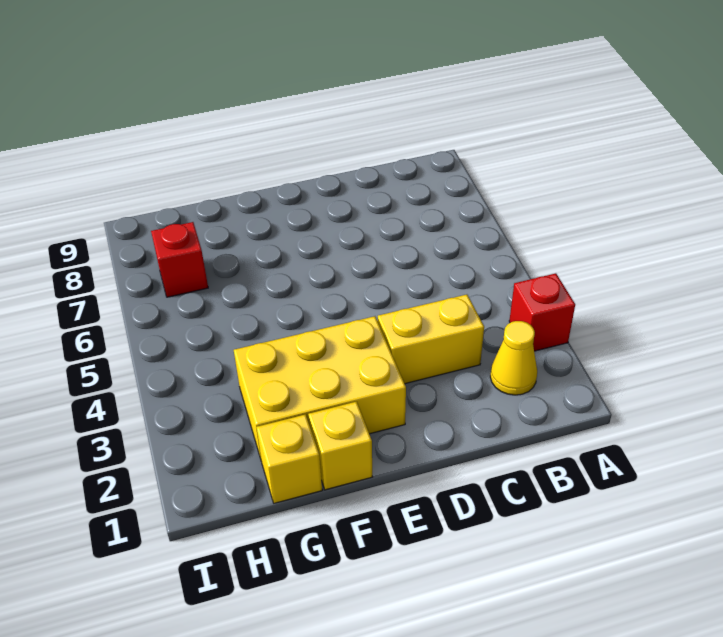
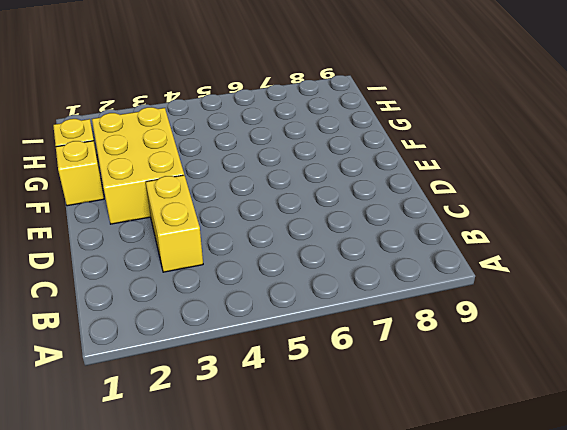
none -> red brick A3 level 1
none -> yellow cone B2 level 1

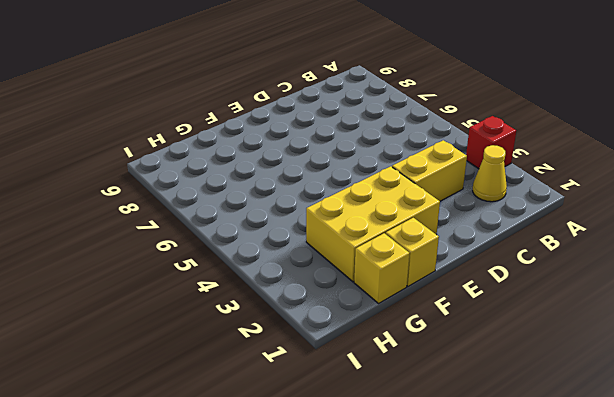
none -> red brick H7 level 1

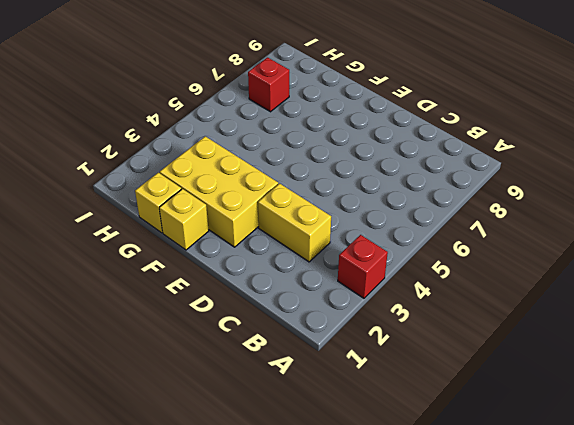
none -> yellow cone B2 level 1

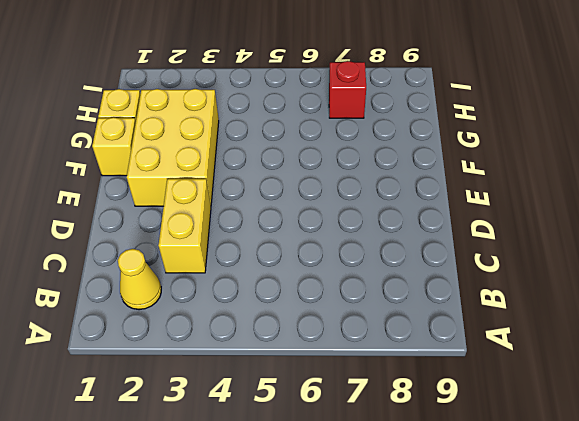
none -> red brick A3 level 1

